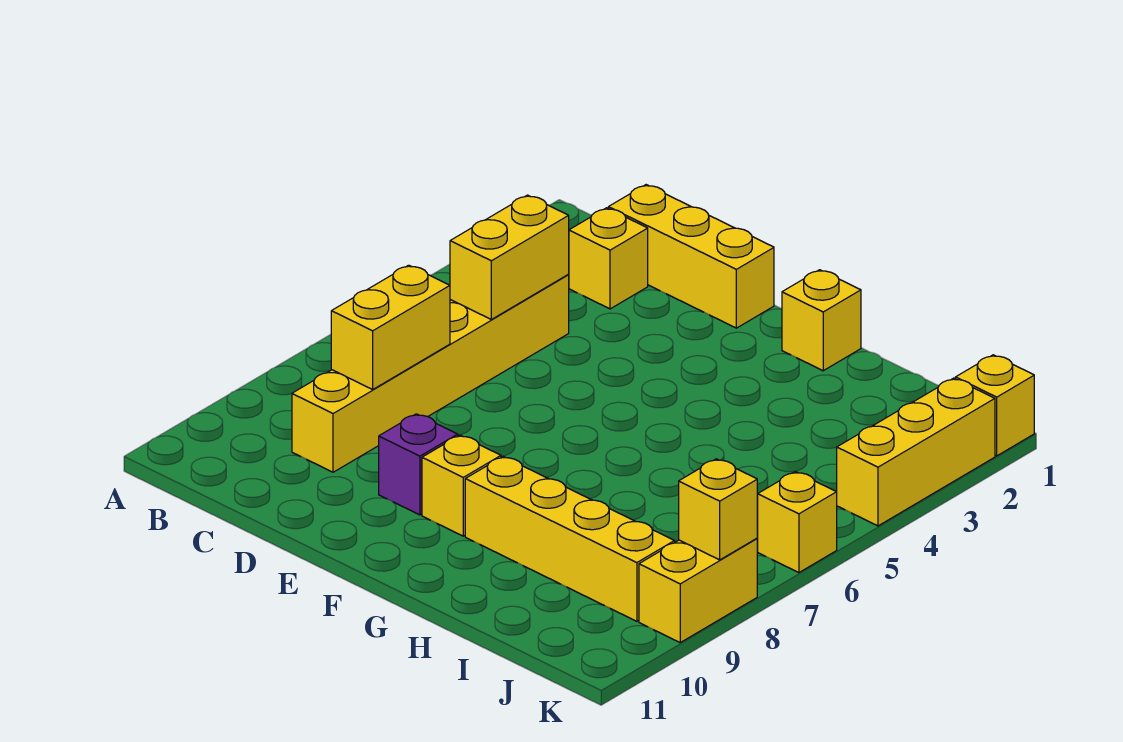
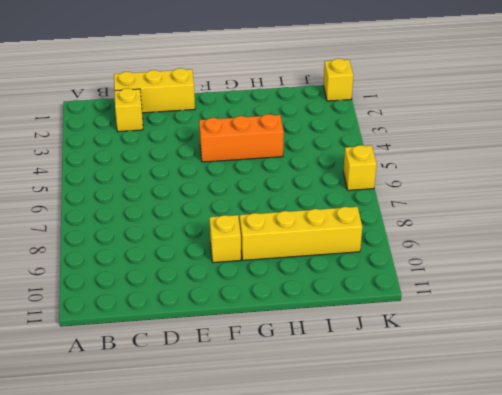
orange brick F4:H4 level 1 -> none
none -> yellow brick C4:C9 level 1
none -> purple brick E9 level 1
none -> yellow brick G1 level 1

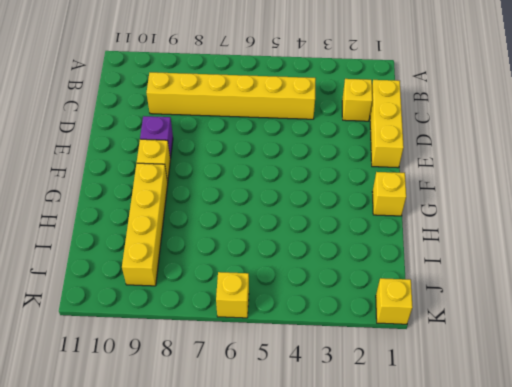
none -> yellow brick K2:K4 level 1
none -> yellow brick K8:K9 level 1
none -> yellow brick C4:C5 level 2

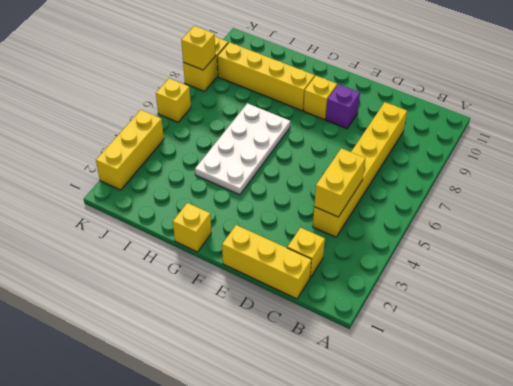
white plate G4:H7 level 1 -> none
none -> yellow brick K1 level 1
none -> yellow brick C7:C8 level 2

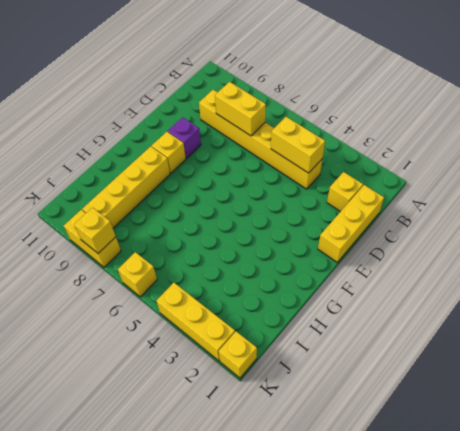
none -> yellow brick G1 level 1

